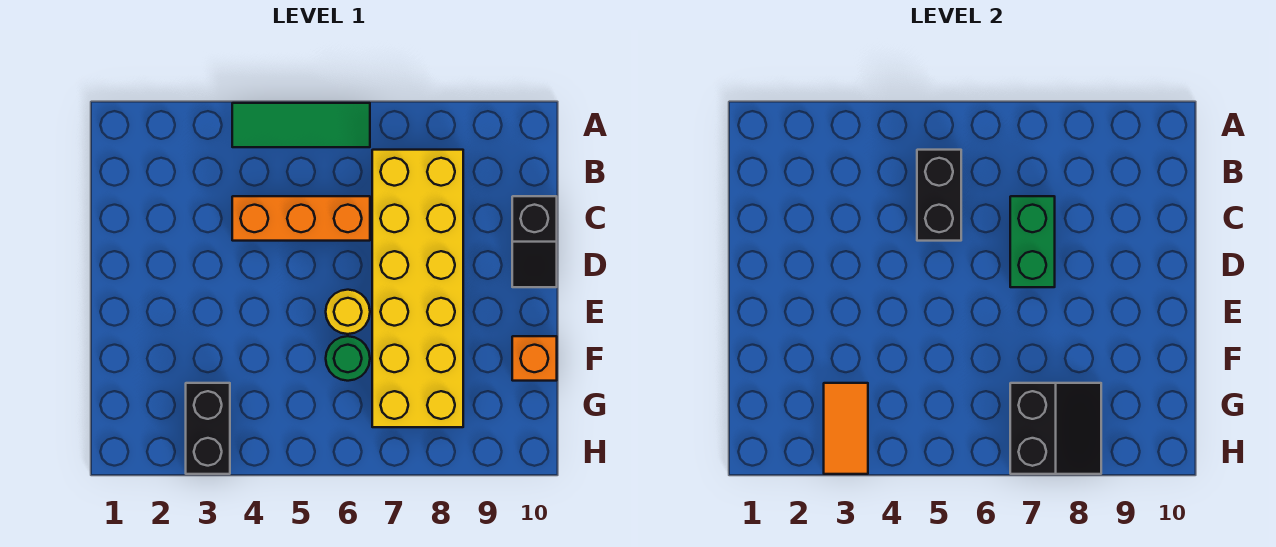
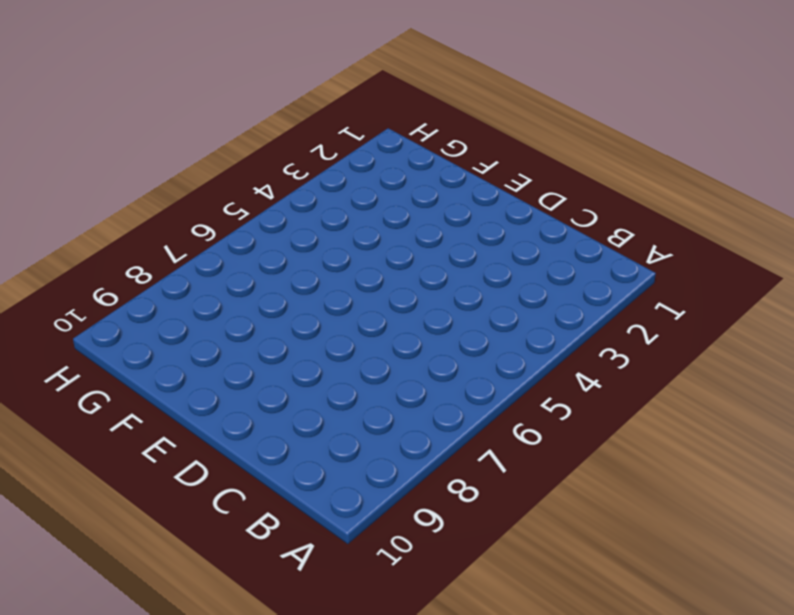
none -> green tile A4:A6 level 1
none -> yellow brick B7:G8 level 1
none -> orange brick C4:C6 level 1

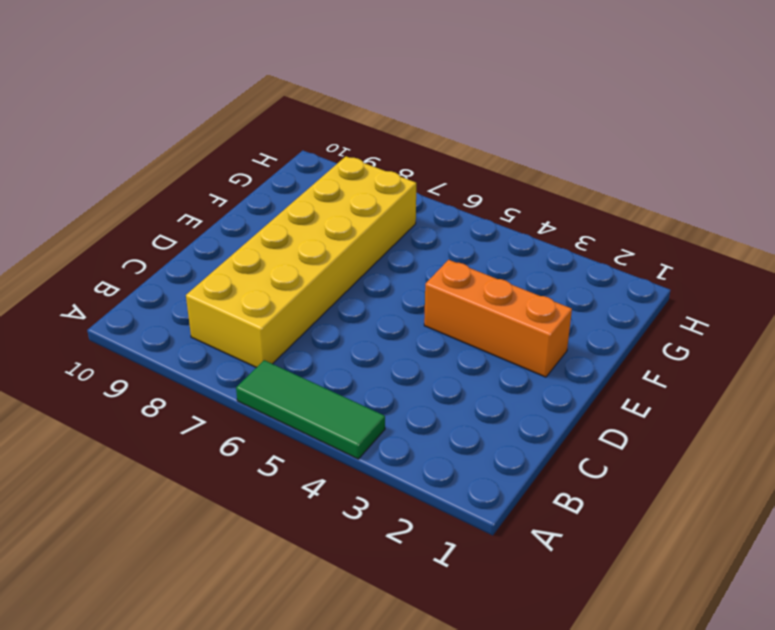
orange brick E2:E4 level 1 -> orange brick C4:C6 level 1
none -> black slope C10:D10 level 1 top C
none -> yellow round brick E6 level 1
none -> green round brick F6 level 1

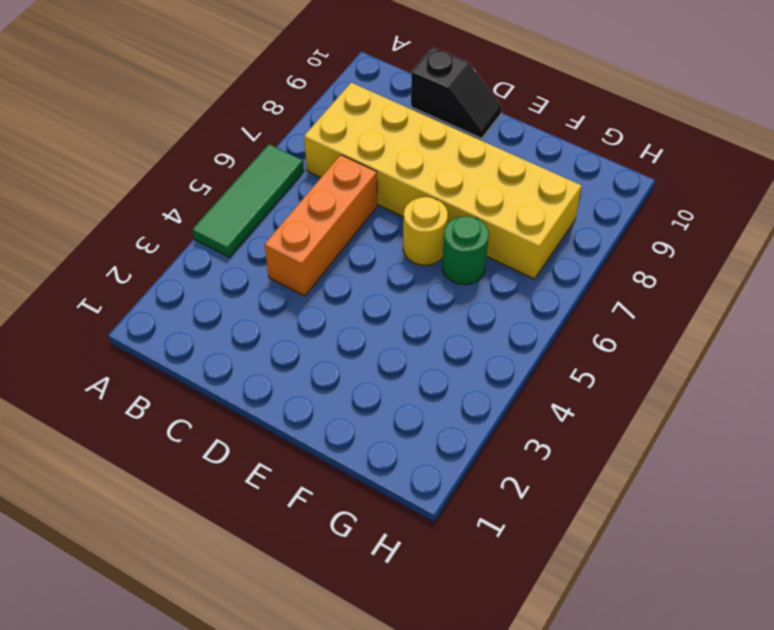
none -> orange brick F10 level 1
none -> black brick G3:H3 level 1
none -> black brick B5:C5 level 2

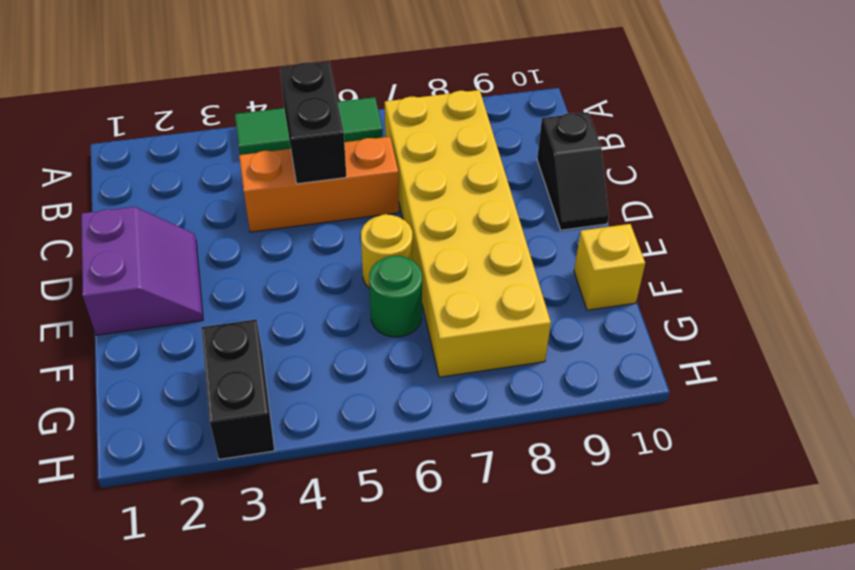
purple slope D1:E2 level 1 top 1 -> none
yellow brick F10 level 1 -> orange brick F10 level 1
none -> green brick C7:D7 level 2
none -> orange tile G3:H3 level 2
none -> black slope G7:H8 level 2 top 7

